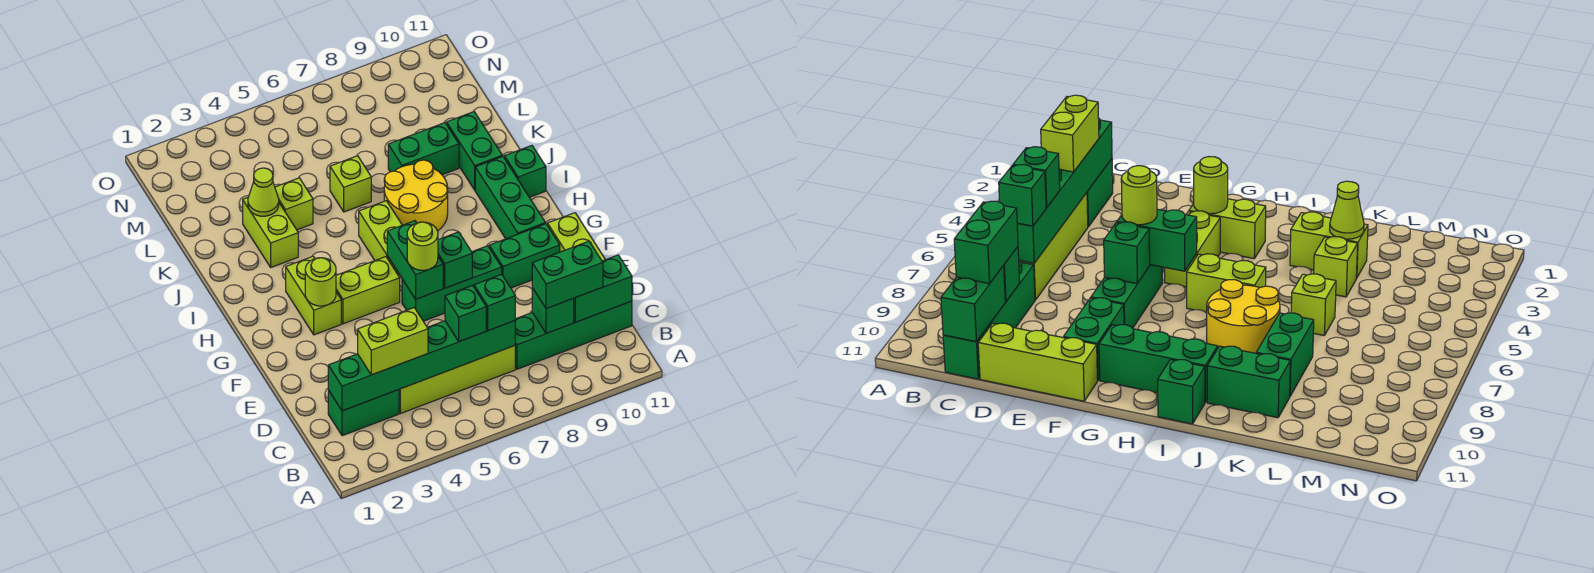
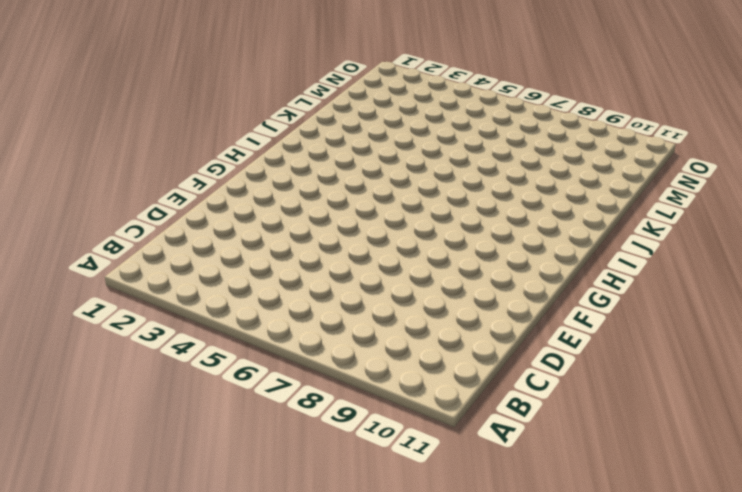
none -> green brick C2:C3 level 1
none -> lime brick C4:C7 level 1
none -> green brick C8:C11 level 1

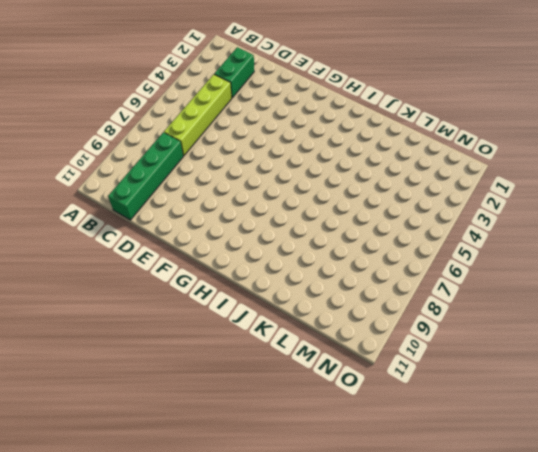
none -> lime brick D11:F11 level 1
none -> green brick F6:F8 level 1
none -> green brick F9:F10 level 1

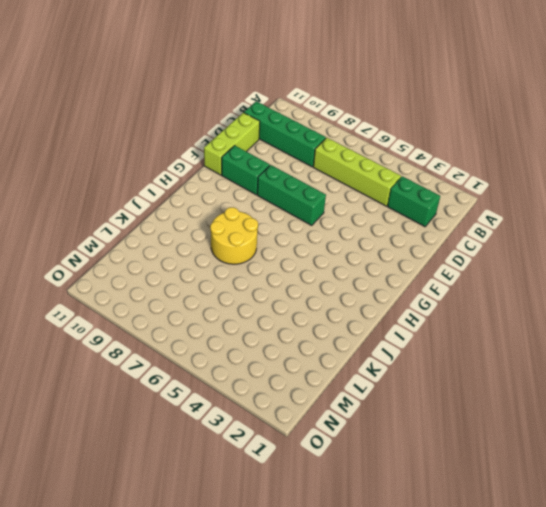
none -> lime brick G3:H3 level 1
none -> lime brick G4:G5 level 1
none -> green brick G10:I10 level 1

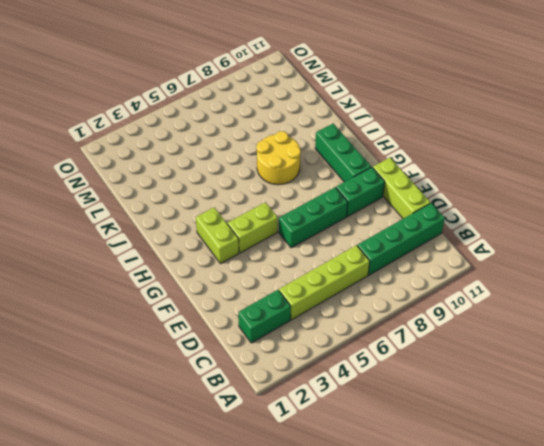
none -> lime brick H6:I6 level 1
none -> green brick I11 level 1
none -> lime brick J3:K3 level 1

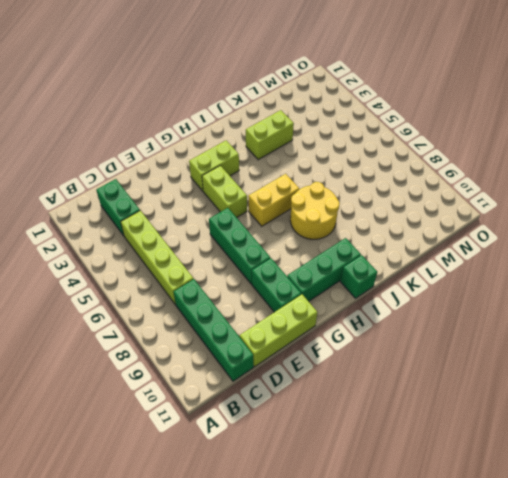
yellow brick H6:I6 level 1 -> lime brick H6:I6 level 1
none -> green brick J10:K10 level 1
none -> lime brick K4 level 1
none -> lime brick K6 level 1

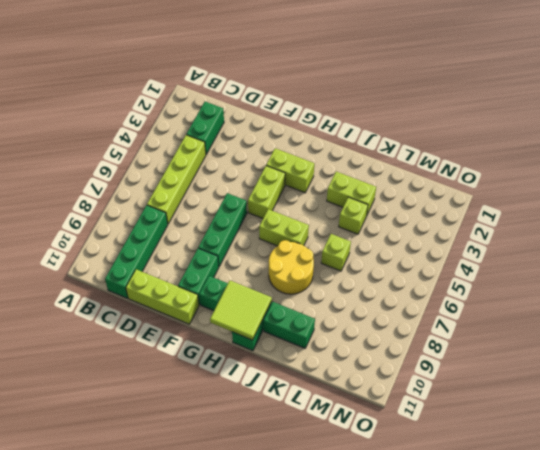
lime tile H10:I11 level 2 -> none
none -> green brick K8:K9 level 1
none -> green brick C2:C7 level 2
none -> green brick C9 level 2

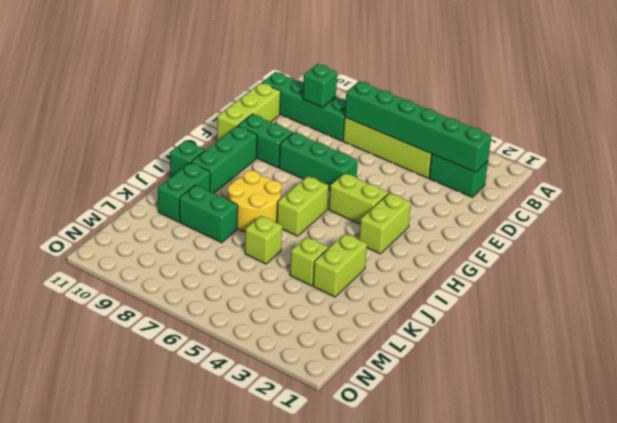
none -> green brick C10:C11 level 2
none -> green brick F6:G6 level 2
none -> green brick F7 level 2

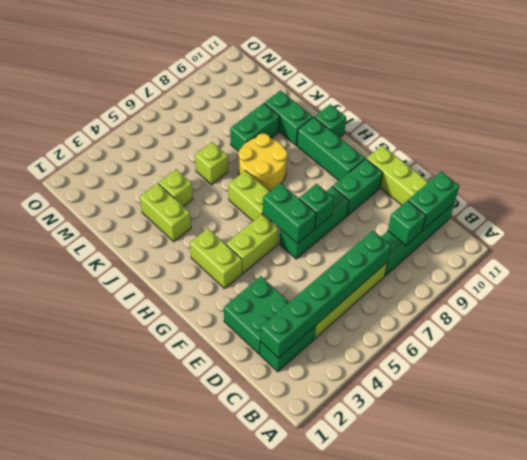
green brick D2:E3 level 1 -> none
none -> lime round brick G3 level 2
none -> lime cone K3 level 2
none -> lime brick C3:C4 level 3

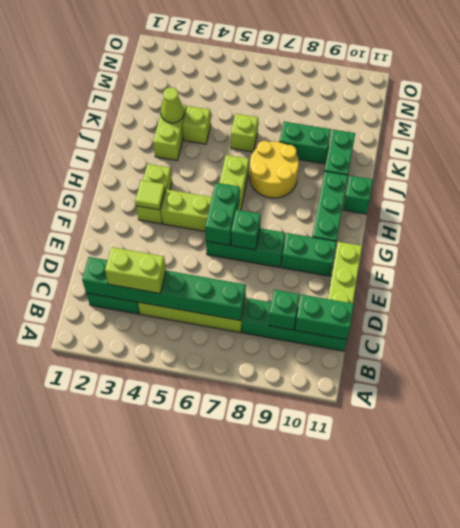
lime tile G3 level 2 -> lime round brick G3 level 2
none -> green brick C6 level 3
none -> green brick C7 level 3
none -> green brick C9:C10 level 3

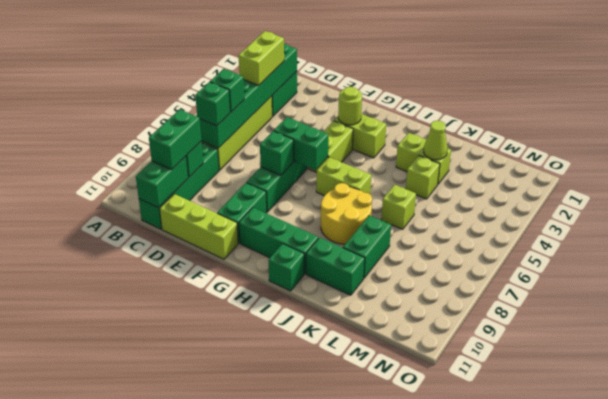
none -> lime round brick F6 level 3

